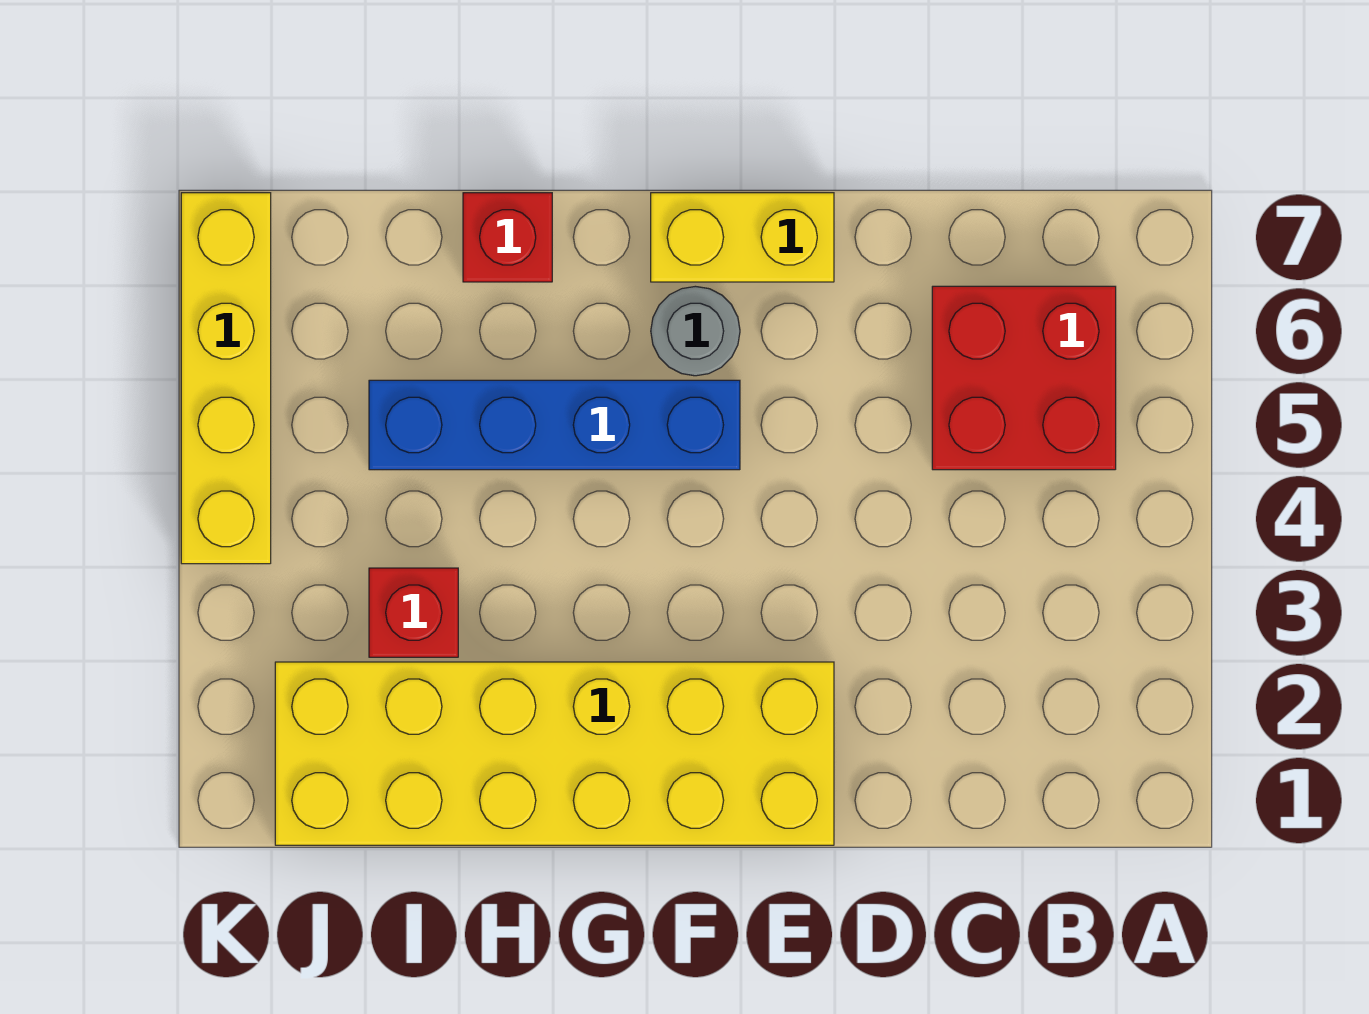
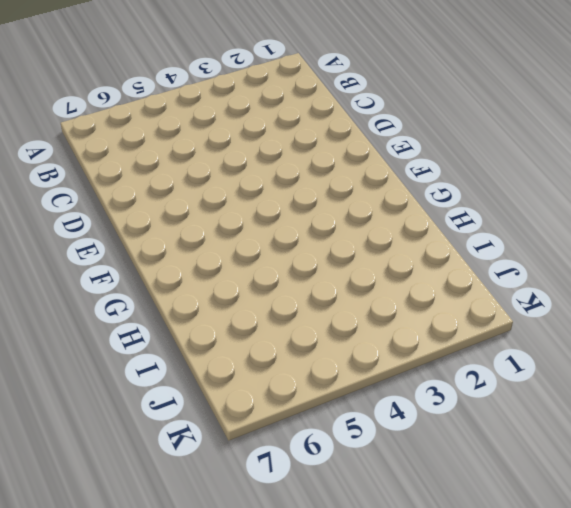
none -> red brick B5:C6 level 1
none -> yellow brick E1:J2 level 1

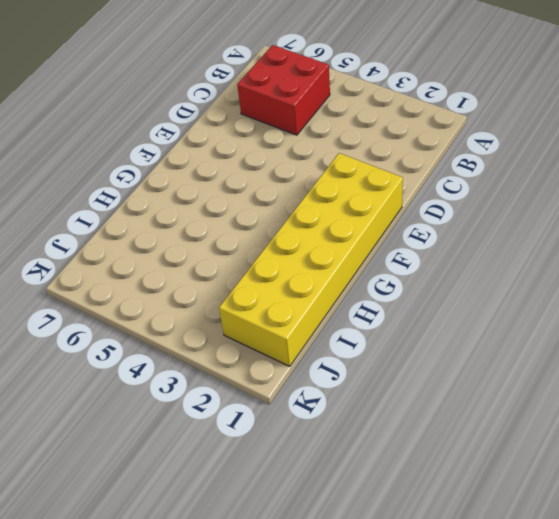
none -> yellow brick E7:F7 level 1
none -> blue brick F5:I5 level 1

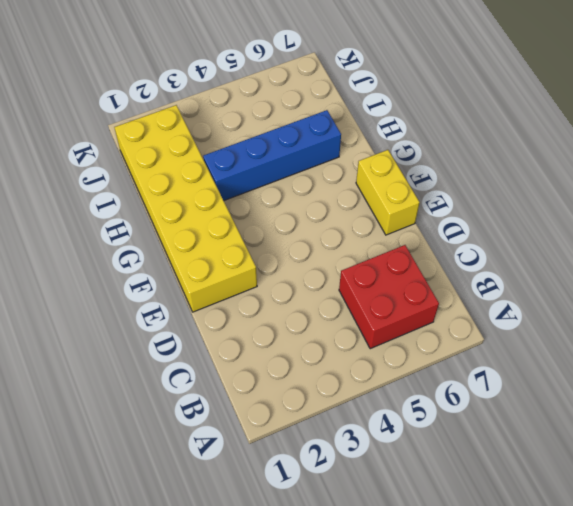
blue brick H3:H6 level 1 -> blue brick F5:I5 level 1
none -> grey round brick F6 level 1
none -> red brick H7 level 1

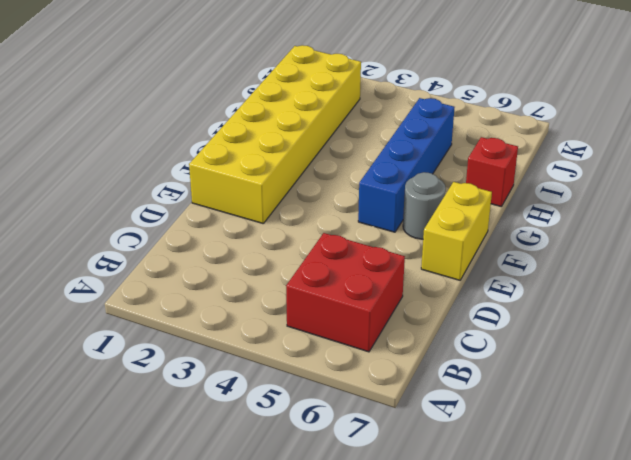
none -> red brick I3 level 1
none -> yellow brick K4:K7 level 1

